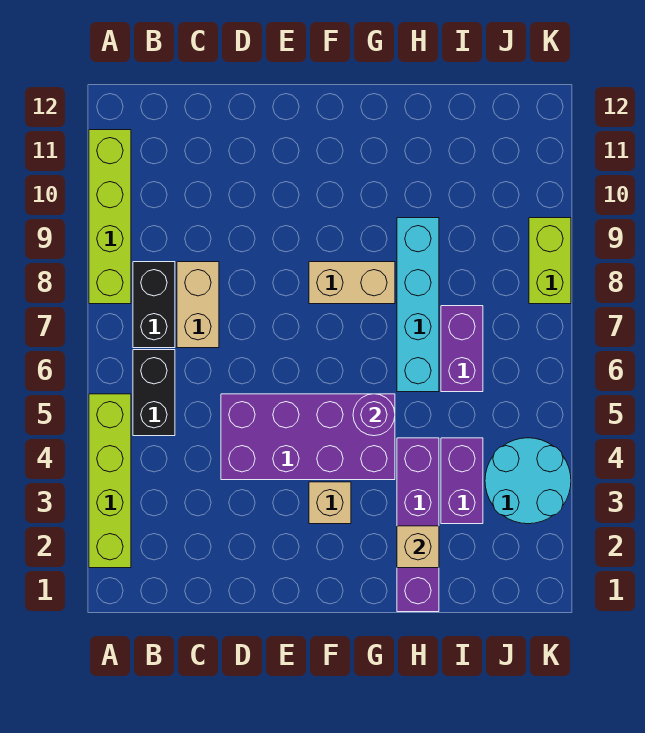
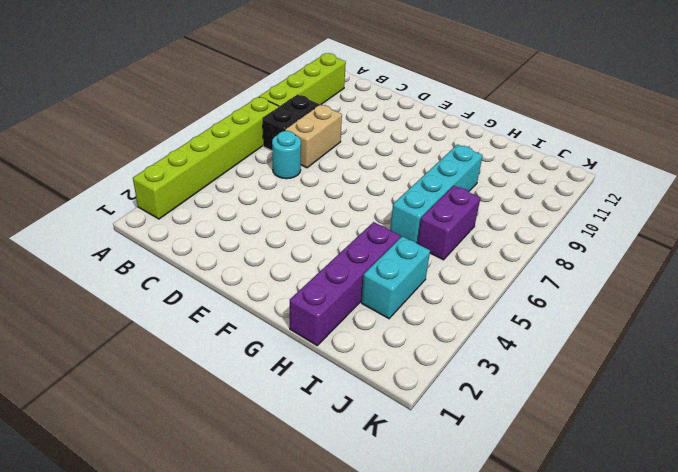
lime brick A2:A7 level 1 -> lime brick A2:A5 level 1
cyan round brick C6 level 1 -> none
cyan brick I3:I4 level 1 -> purple brick I3:I4 level 1
none -> black brick B5:B6 level 1
none -> purple brick D4:G5 level 1
none -> tan brick F3 level 1

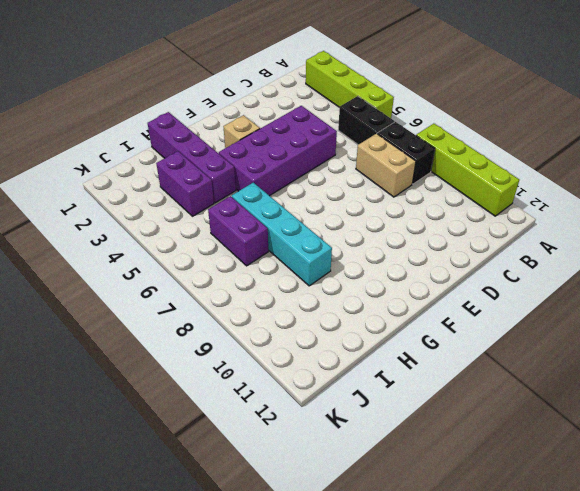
none -> tan brick F8:G8 level 1
none -> cyan round brick J3:K4 level 1
none -> lime brick K8:K9 level 1

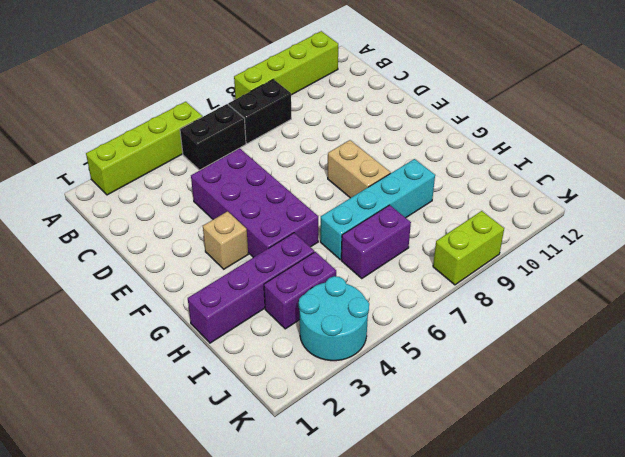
none -> tan brick C7:C8 level 1
none -> purple round brick G5 level 2
none -> tan brick H2 level 2

